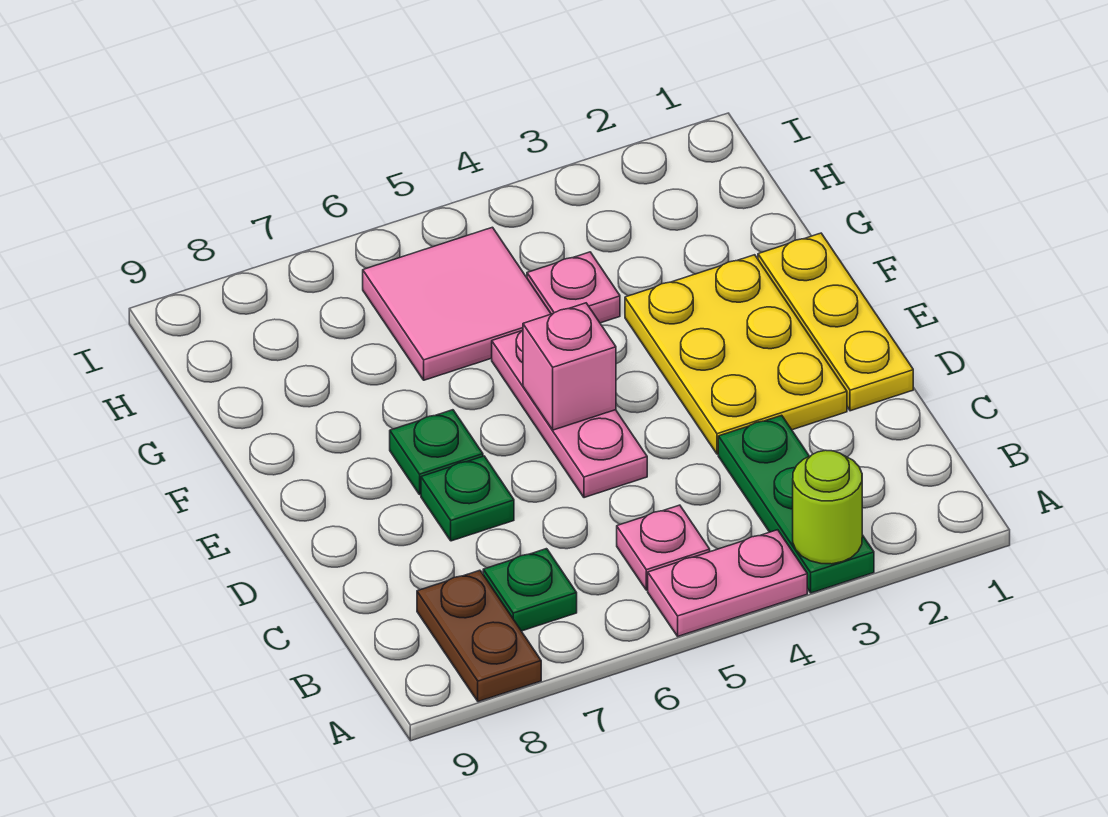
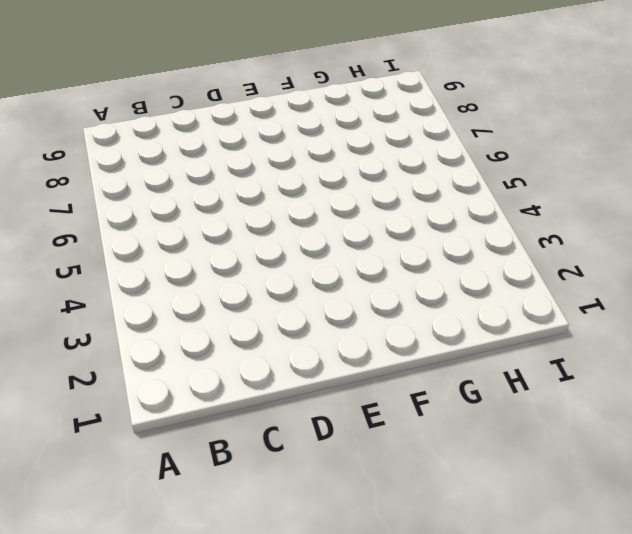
none -> green plate A3:C3 level 1
none -> pink plate A4:A5 level 1
none -> brown plate A8:B8 level 1

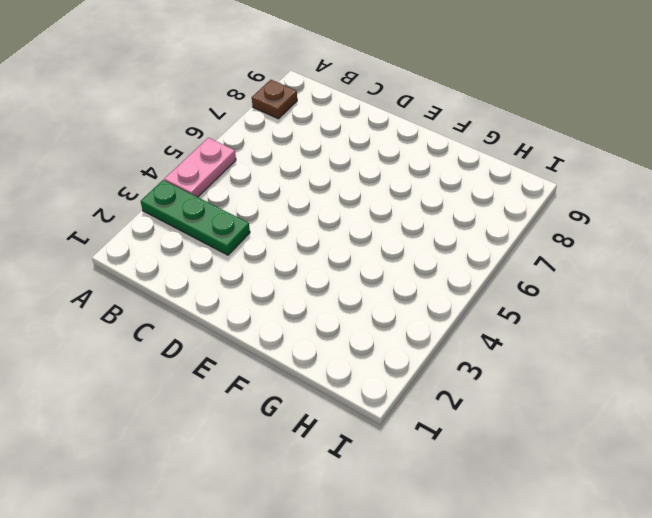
brown plate A8 level 1 -> brown plate A8:B8 level 1
none -> pink plate B5 level 1
none -> green plate B7 level 1
none -> yellow plate D1:F1 level 1

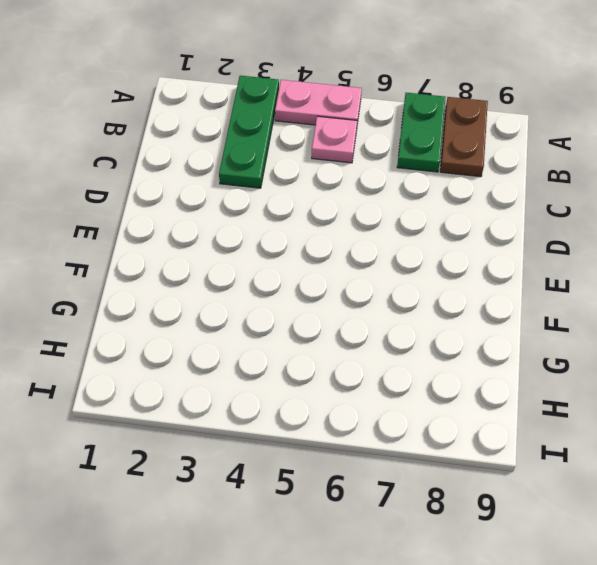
green plate A7:B7 level 1 -> green plate B7 level 1
none -> yellow plate D1:F1 level 1
none -> yellow plate D2:F3 level 1
none -> pink plate D5:F5 level 1

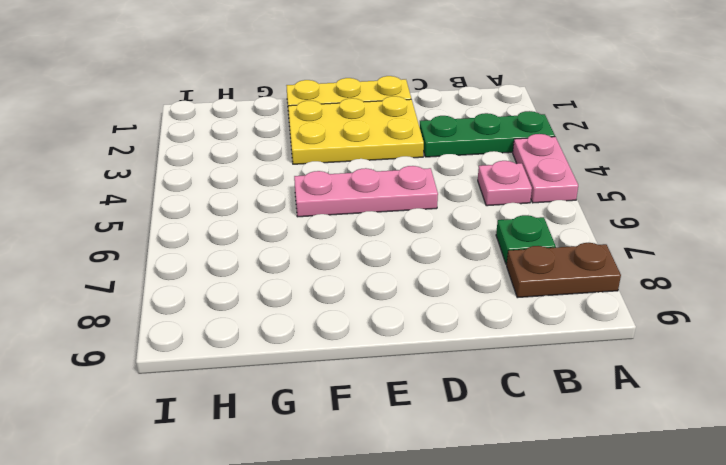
none -> green plate D7 level 1
none -> green plate E7 level 1
none -> pink plate G4 level 1

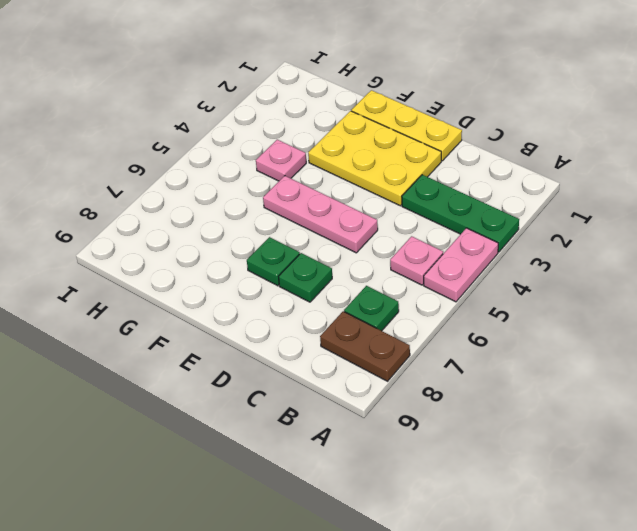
none -> pink tile G5:H6 level 1
none -> lime round brick A3 level 2
none -> pink brick E5 level 2

